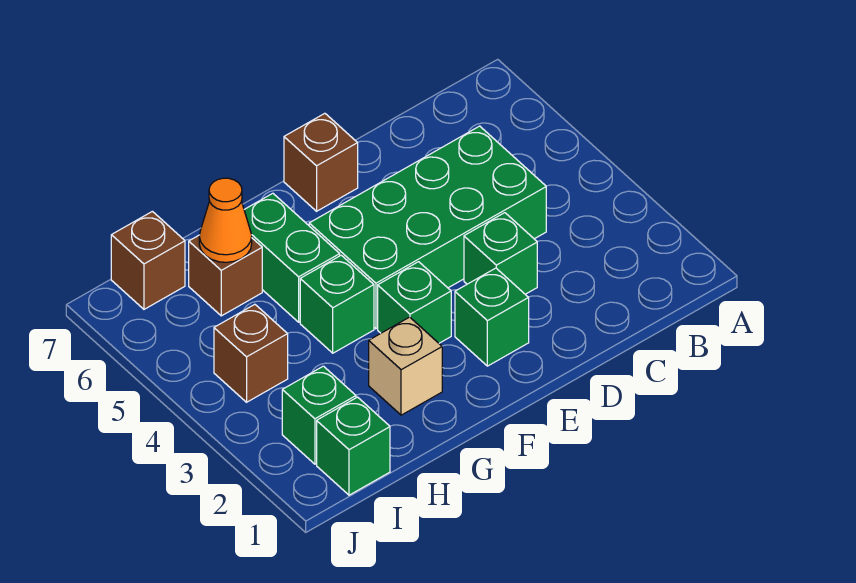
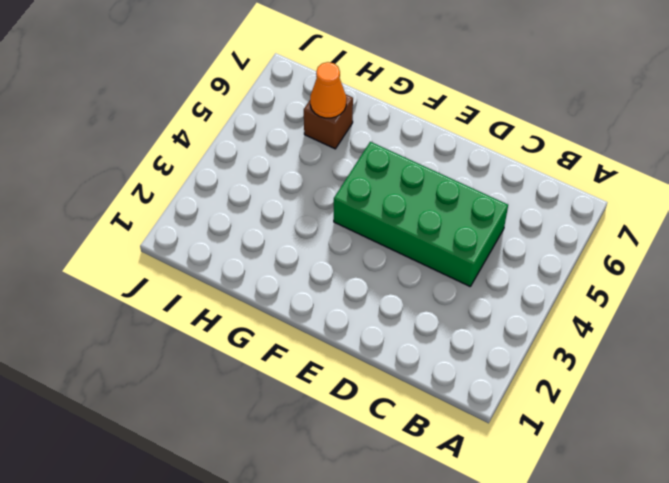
none -> green brick D3 level 1
none -> green brick E2 level 1
none -> brown brick E7 level 1

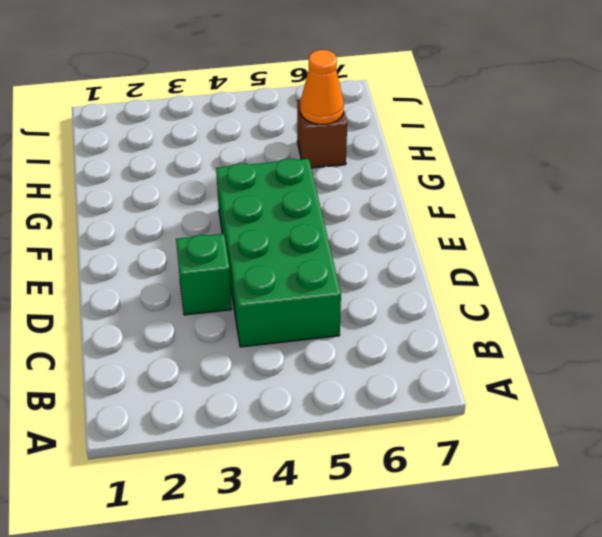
none -> green brick E2 level 1
none -> brown brick E7 level 1
none -> green brick F3 level 1

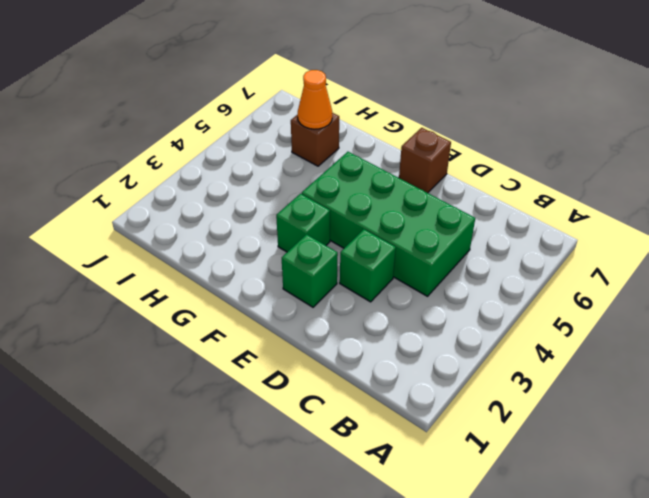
none -> tan brick G2 level 1
none -> green brick G4 level 1
none -> green brick G5:G6 level 1

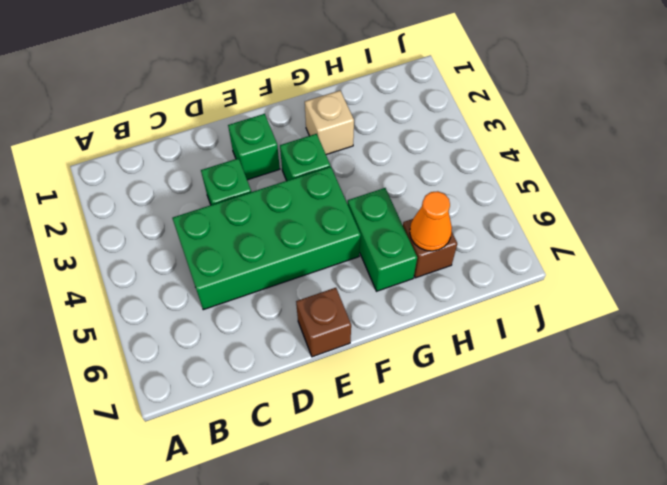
none -> green brick G4 level 1
none -> green brick I1 level 1
none -> green brick I2 level 1

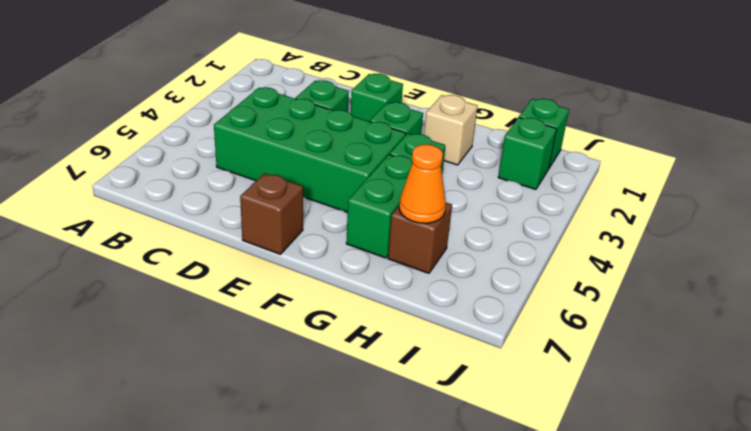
none -> brown brick I4 level 1
none -> brown brick I7 level 1

